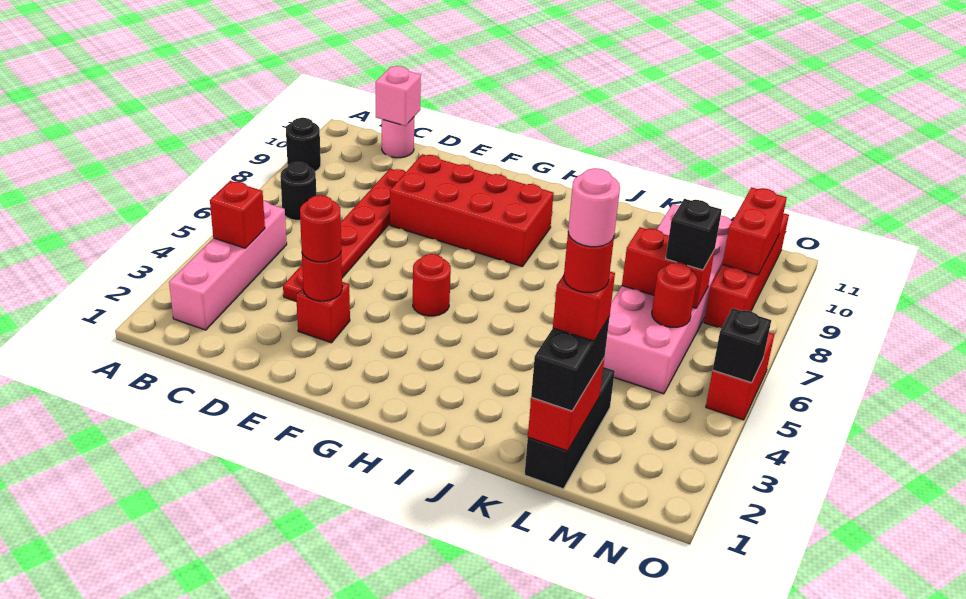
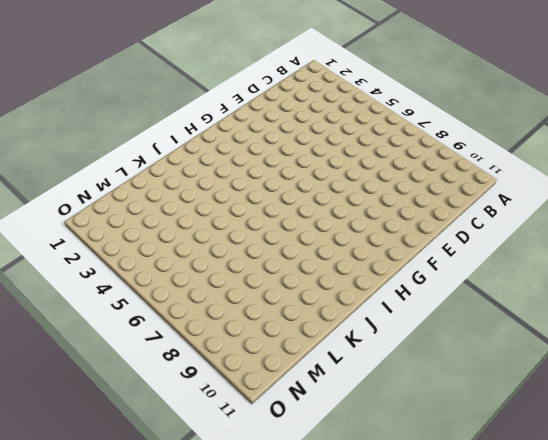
none -> black round brick A9 level 1
none -> pink brick B2:B5 level 1
none -> black round brick B7 level 1

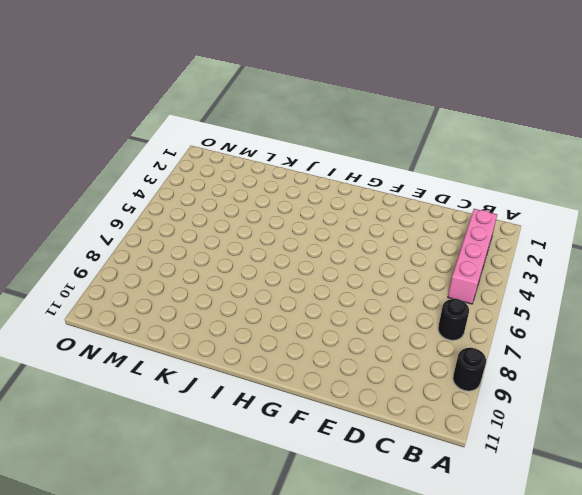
none -> pink round brick C11 level 1
none -> red plate D4:D9 level 1
none -> red brick E3 level 1

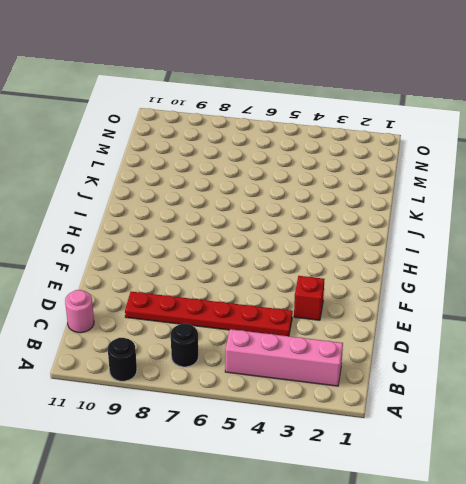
none -> red brick E8:H9 level 1
none -> red round brick G5 level 1
none -> black brick L1:L3 level 1

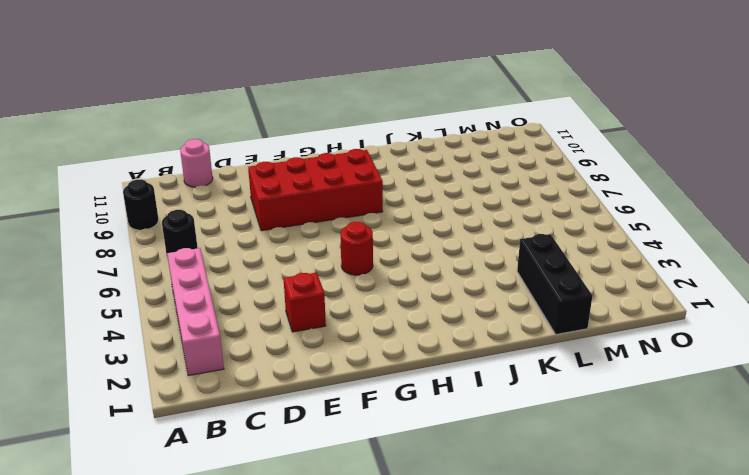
none -> red plate D4:D9 level 1
none -> pink brick L5:M10 level 1
none -> red brick N8:N11 level 1

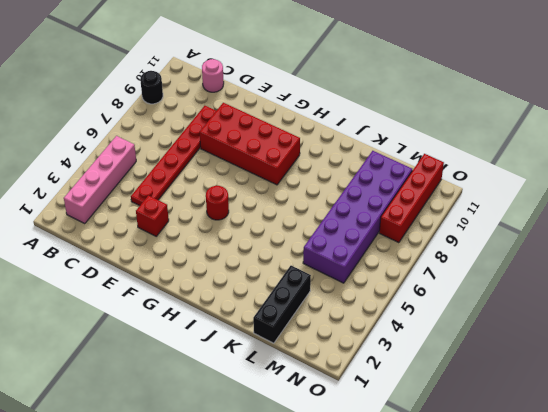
purple brick L5:M10 level 1 -> pink brick L5:M10 level 1
none -> black round brick B7 level 1
none -> red brick O5:O6 level 1
none -> red brick B4 level 2

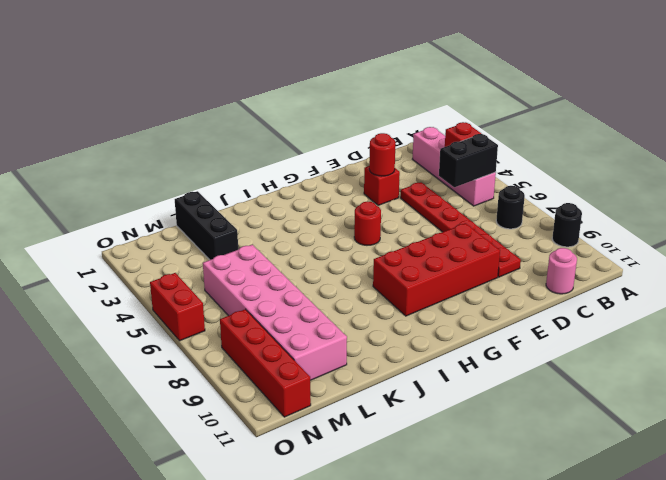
black brick B5:C5 level 2 -> black brick L1:L2 level 3
none -> pink brick C11 level 2
none -> red brick L1:L2 level 2
none -> red brick L7:M7 level 2

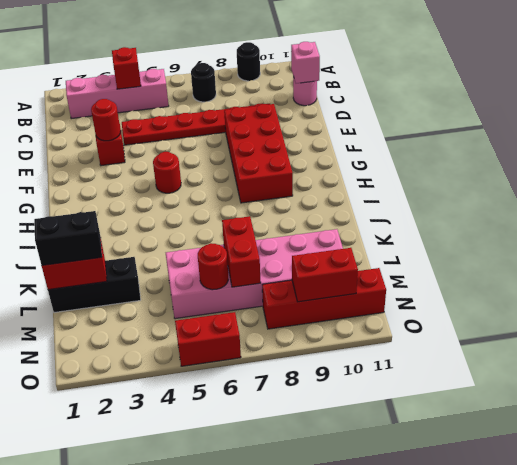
none -> black brick O5 level 2
none -> red round brick E3 level 3
none -> black brick M7 level 3

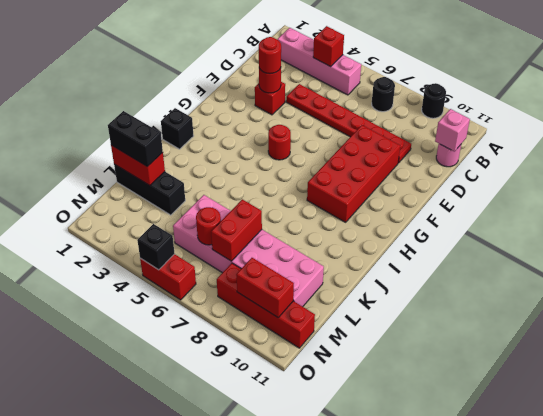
black brick I1 level 1 -> black brick M7 level 3
none -> red brick L2 level 4
none -> red round brick L2 level 5
none -> pink round brick L2 level 6

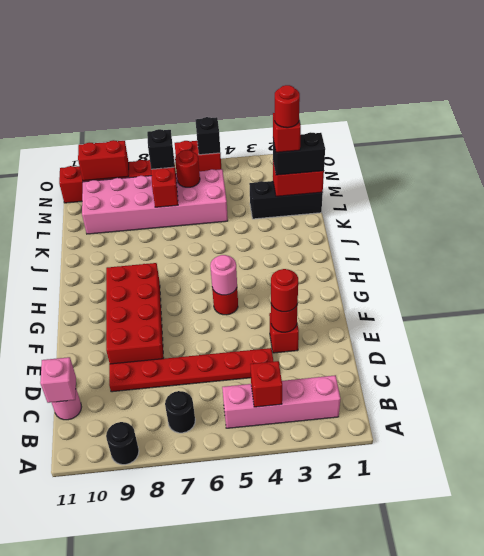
pink round brick G5 level 2 -> pink round brick L2 level 6

